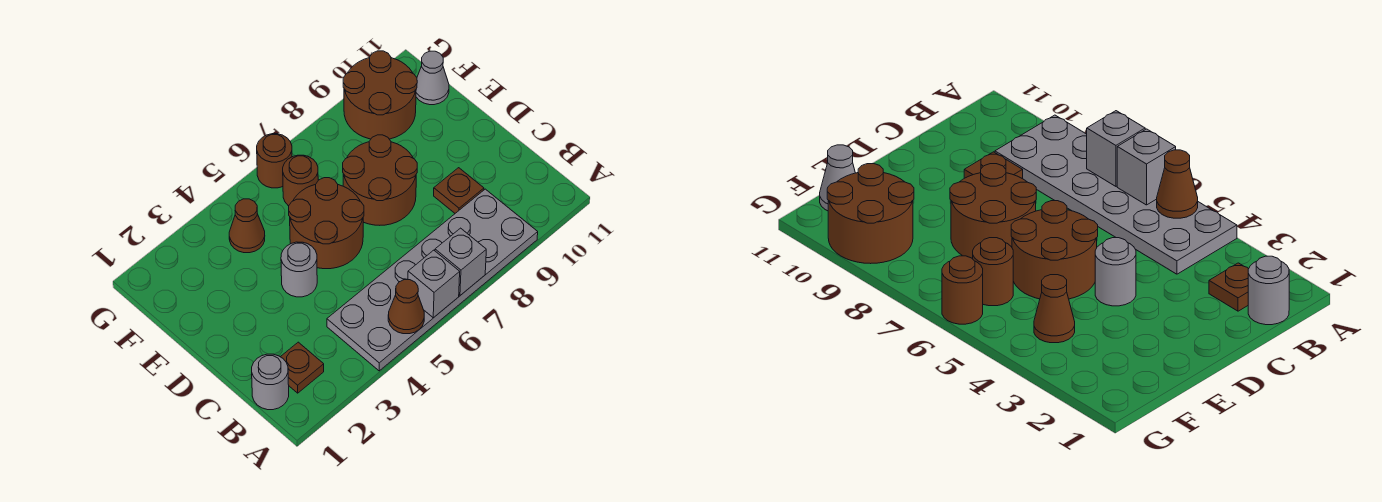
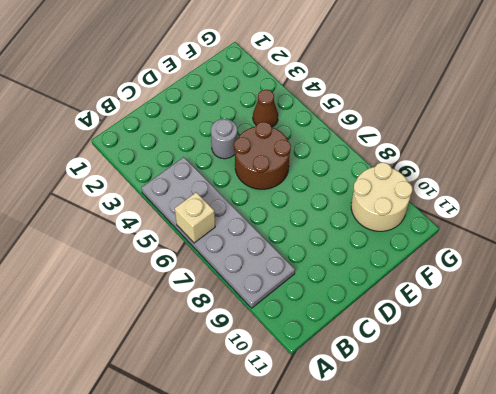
tan brick A6 level 2 -> grey brick A6 level 2
tan round brick F9:G10 level 1 -> brown round brick F9:G10 level 1
none -> grey round brick B1 level 1
none -> brown plate B2 level 1
none -> brown plate C9 level 1

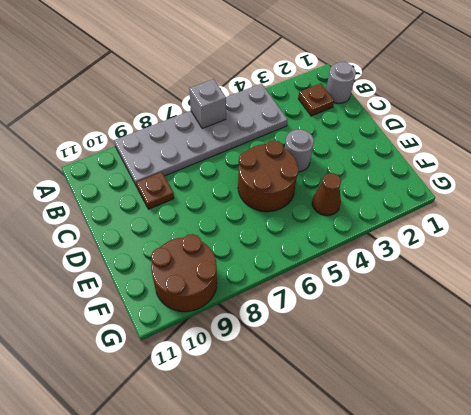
none -> brown round brick D7:E8 level 1
none -> brown round brick F6 level 1
none -> grey cone F11 level 1

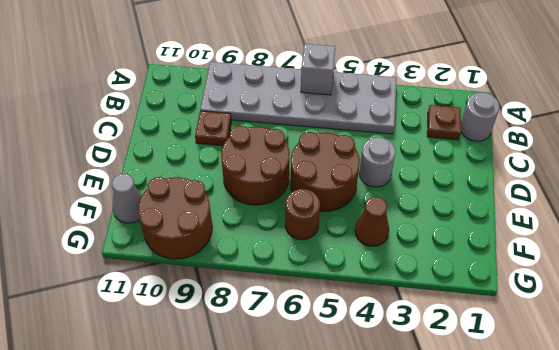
none -> brown round brick G6 level 1
none -> brown cone A5 level 2
none -> grey brick A7 level 2

